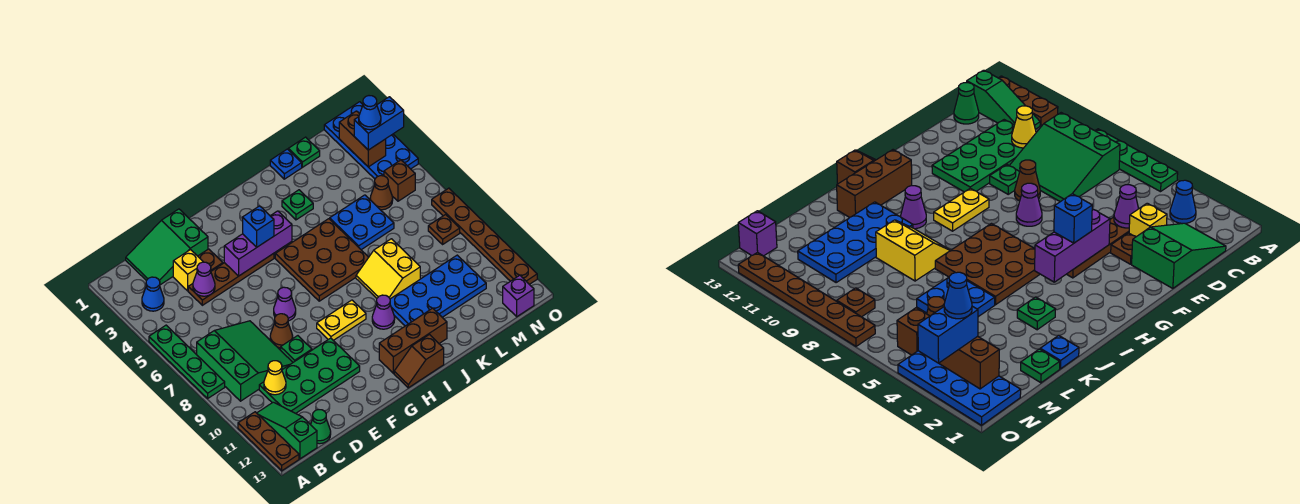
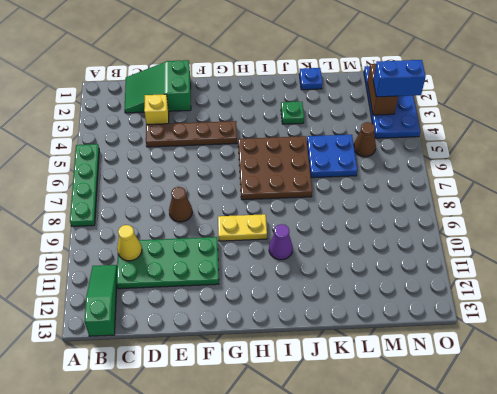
none -> brown plate A11:A13 level 1
none -> blue cone B3 level 1
none -> green slope B7:D9 level 1 top B
none -> green cone C13 level 1

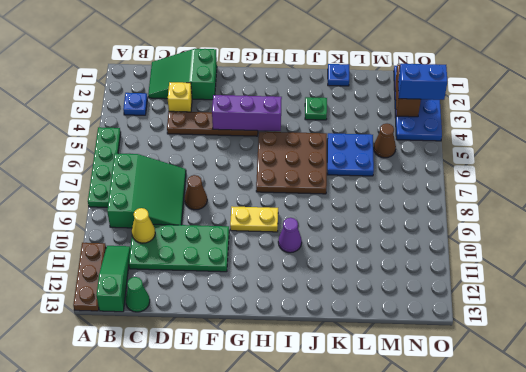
blue plate B3 level 1 -> blue cone B3 level 1
none -> brown plate E3 level 1
none -> green plate E9 level 1
none -> purple cone F7 level 1
none -> brown brick H12:J12 level 1

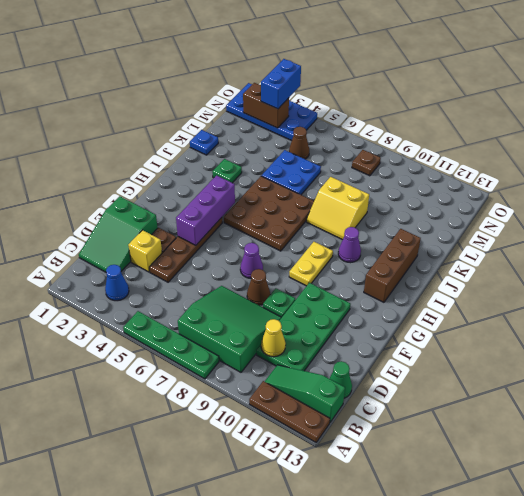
none -> brown slope H13:I13 level 1 top I
none -> blue plate J10:M11 level 1
none -> green plate L1 level 1
none -> brown brick N5 level 1

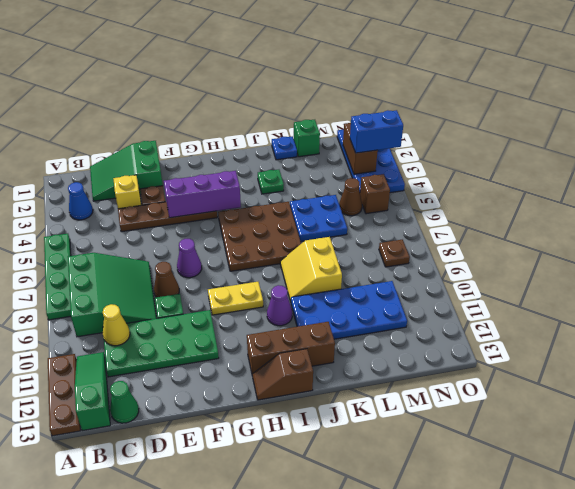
green brick L1 level 1 -> green plate L1 level 1
none -> purple brick N13 level 1
none -> brown plate O7:O12 level 1
none -> purple cone D4 level 2
none -> blue brick G4 level 3

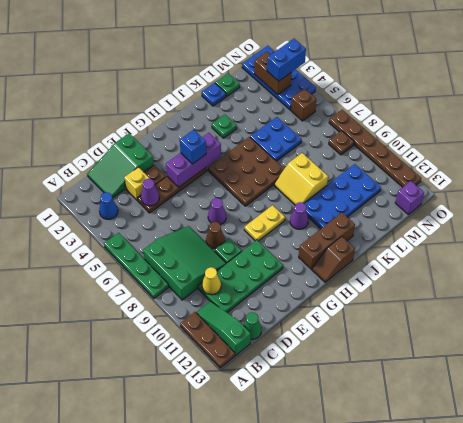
none -> brown cone M5 level 1
none -> blue cone N3 level 4

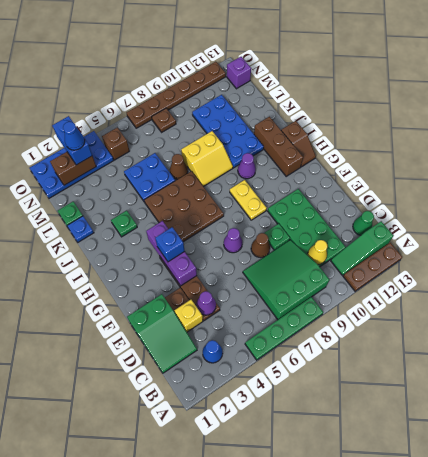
brown cone K7 level 1 -> brown cone M5 level 1

